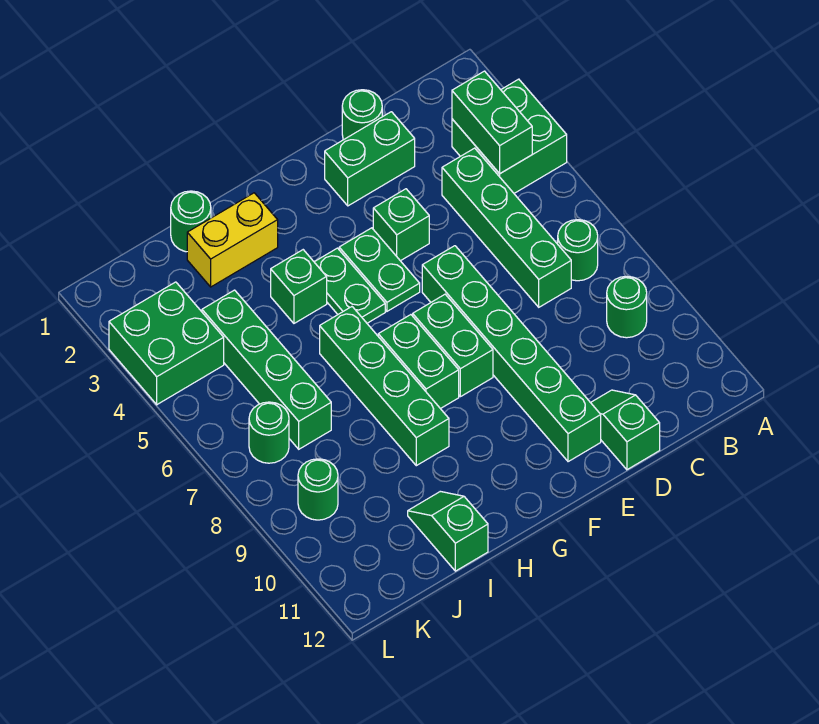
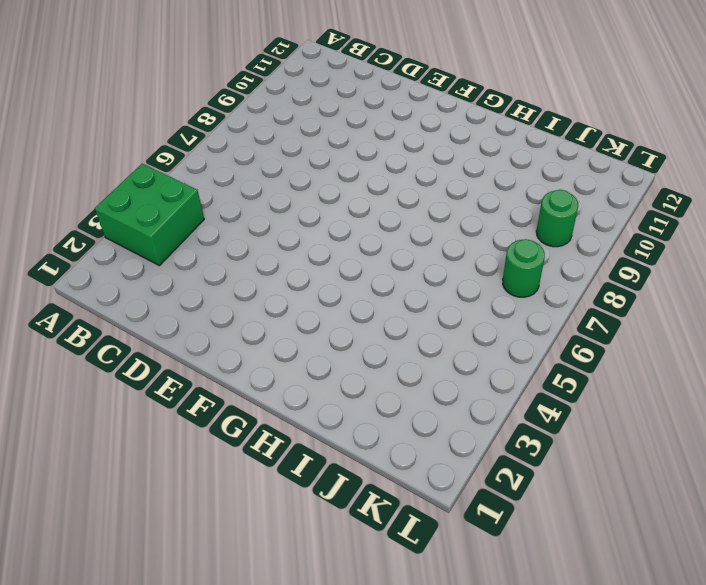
none -> green round brick B7 level 1
none -> green round brick B9 level 1
none -> green brick C4:C7 level 1

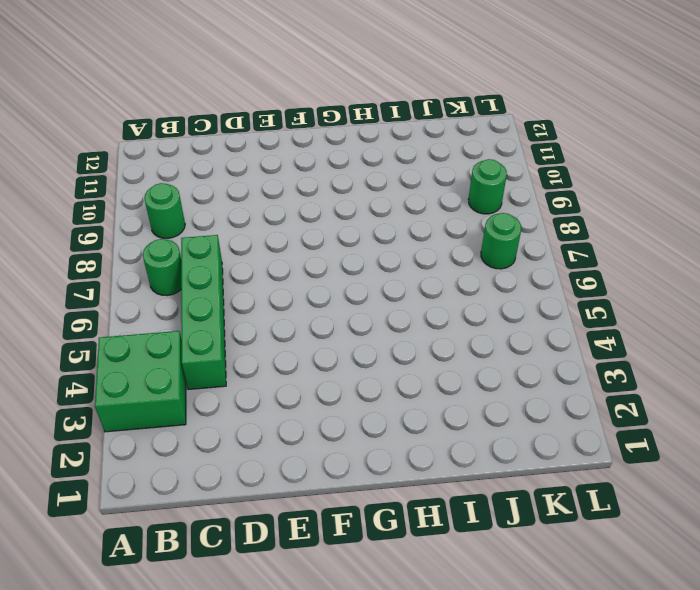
none -> green round brick D1 level 1
none -> green brick D2:E2 level 1
none -> green slope D11:D12 level 1 top 12

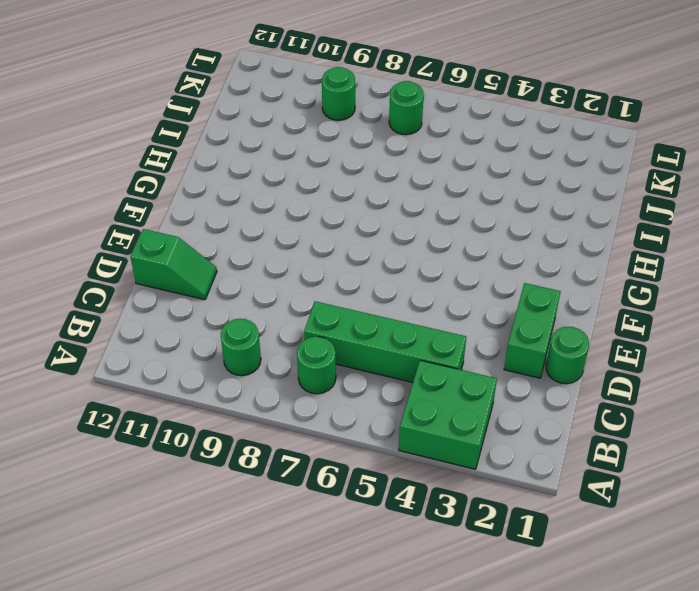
none -> green brick E4 level 1
none -> green brick E6:E11 level 1
none -> green plate F4:F5 level 1

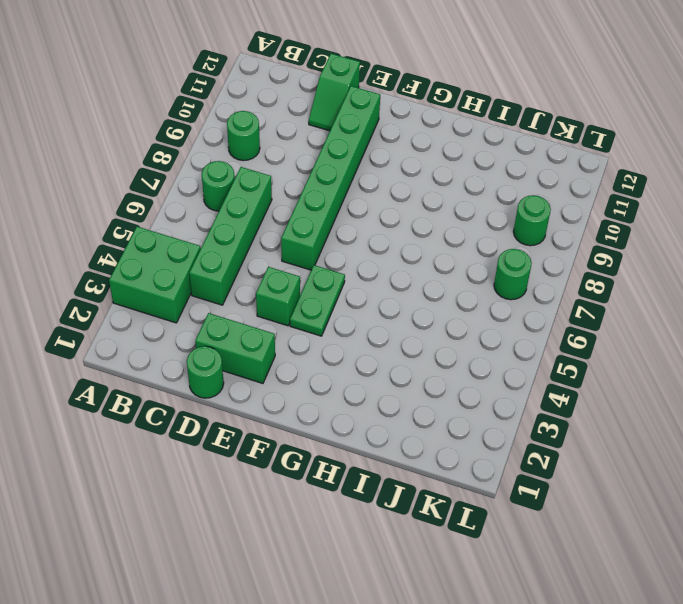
none -> green brick F7:F8 level 1
none -> green plate G4:G5 level 1
none -> green brick G7:G8 level 1

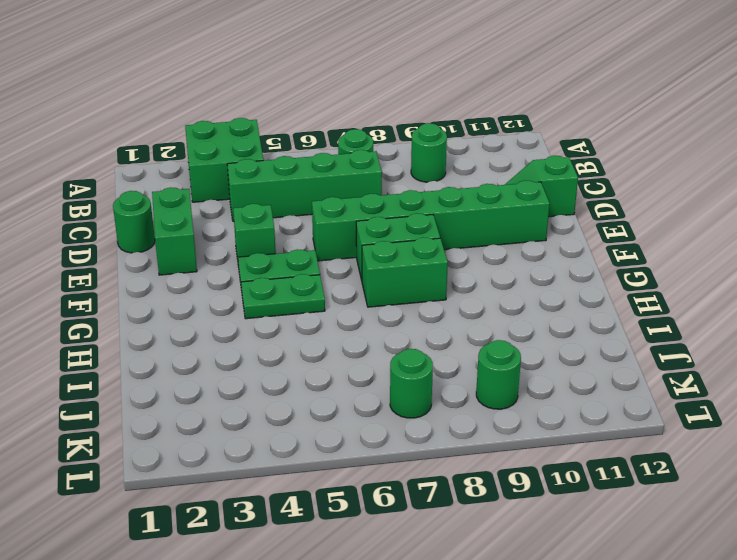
none -> yellow brick H2:I2 level 1
none -> green brick H4 level 1
none -> green brick H6:H9 level 1

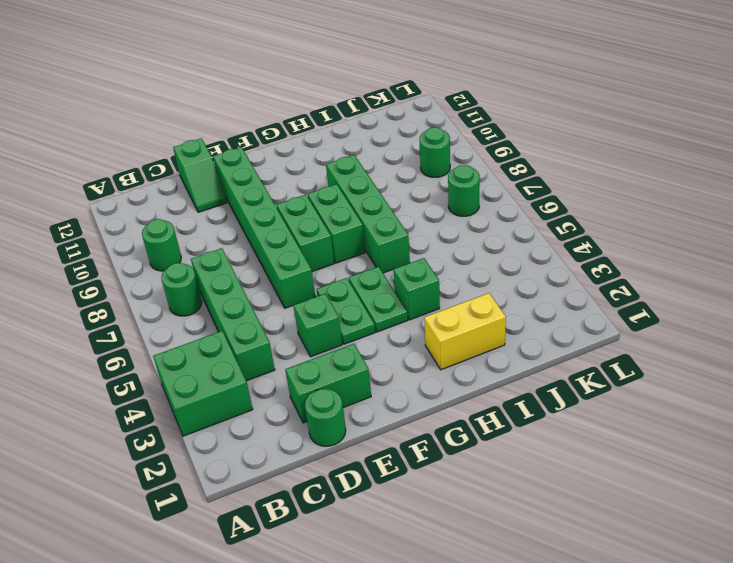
none -> green round brick I1 level 1
none -> green slope I11:I12 level 1 top 12
none -> green brick J4:J7 level 1

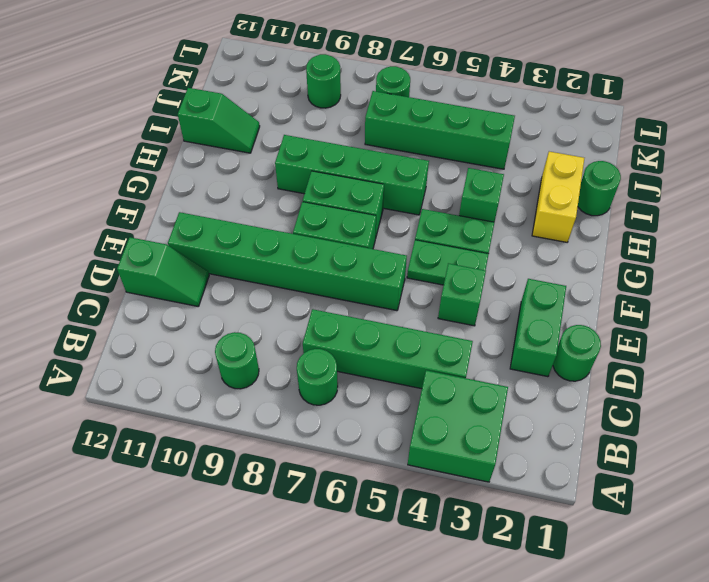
none -> green brick K3:L4 level 1
none -> green brick B3:B4 level 2

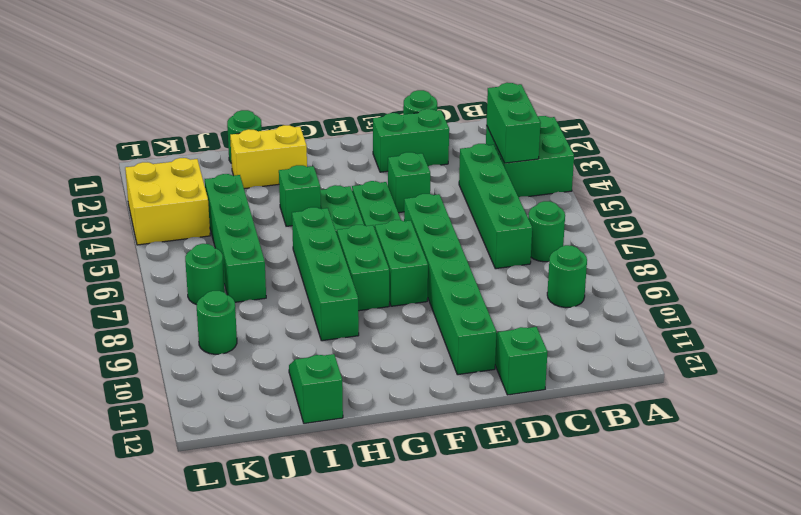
yellow brick K3:L4 level 1 -> green brick K3:L4 level 1

